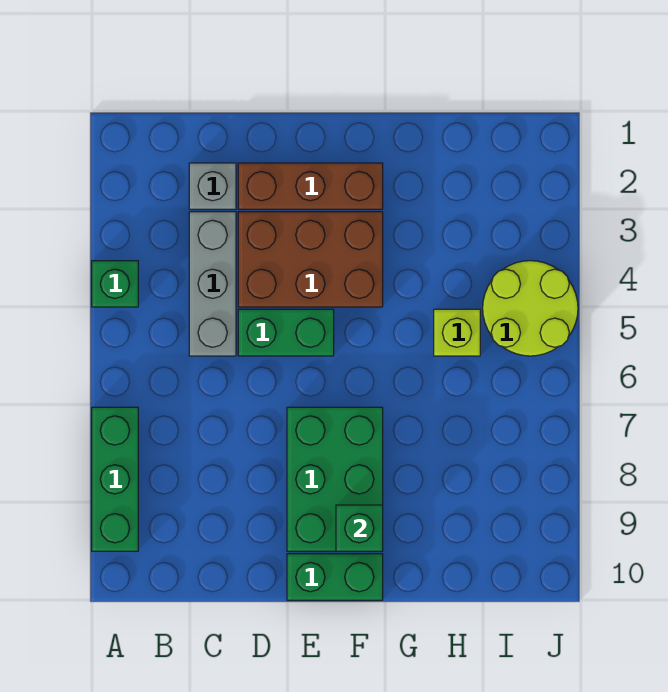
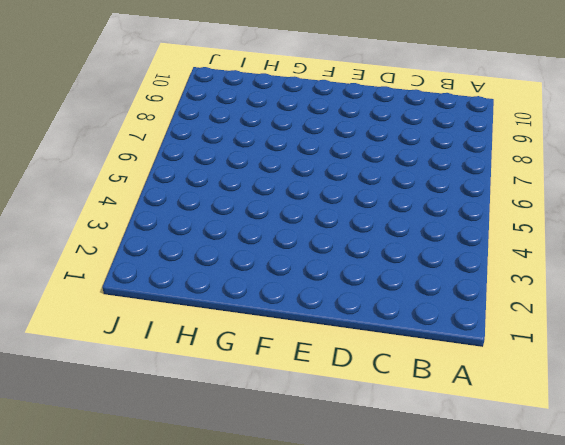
none -> green brick A4 level 1
none -> green brick A7:A9 level 1
none -> grey brick C2 level 1

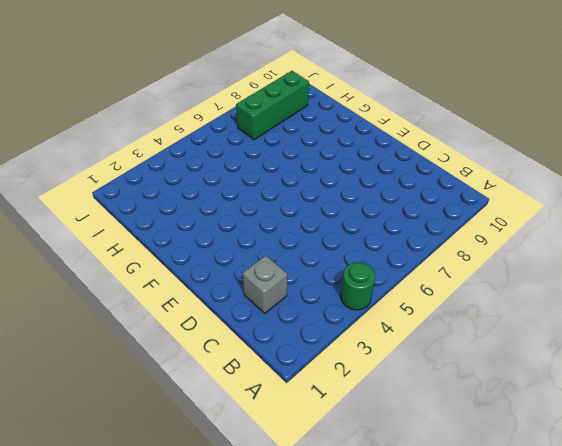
green round brick A4 level 1 -> green brick A4 level 1
green brick I7:I9 level 1 -> green brick A7:A9 level 1
none -> grey brick C3:C5 level 1
none -> brown brick D2:F2 level 1
none -> brown brick D3:F4 level 1

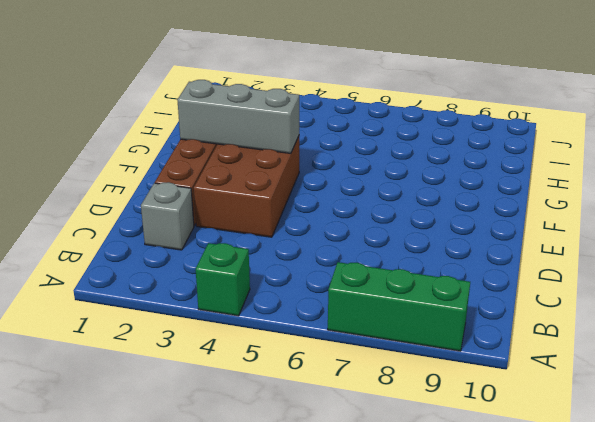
grey brick F2:F4 level 2 -> grey brick C3:C5 level 1
none -> green brick D5:E5 level 1
none -> green brick E7:F9 level 1
none -> green brick E10:F10 level 1

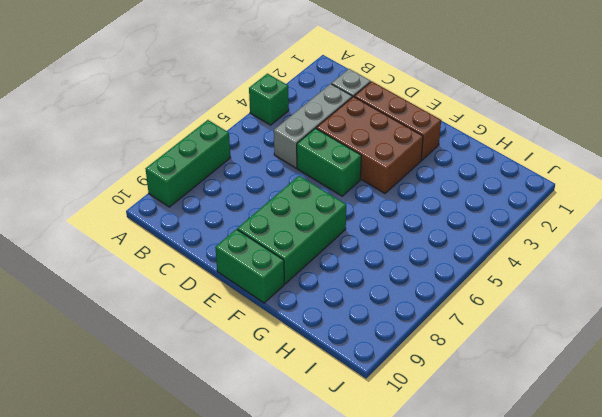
none -> lime brick H5 level 1
none -> lime round brick I4:J5 level 1
none -> green brick F9 level 2

